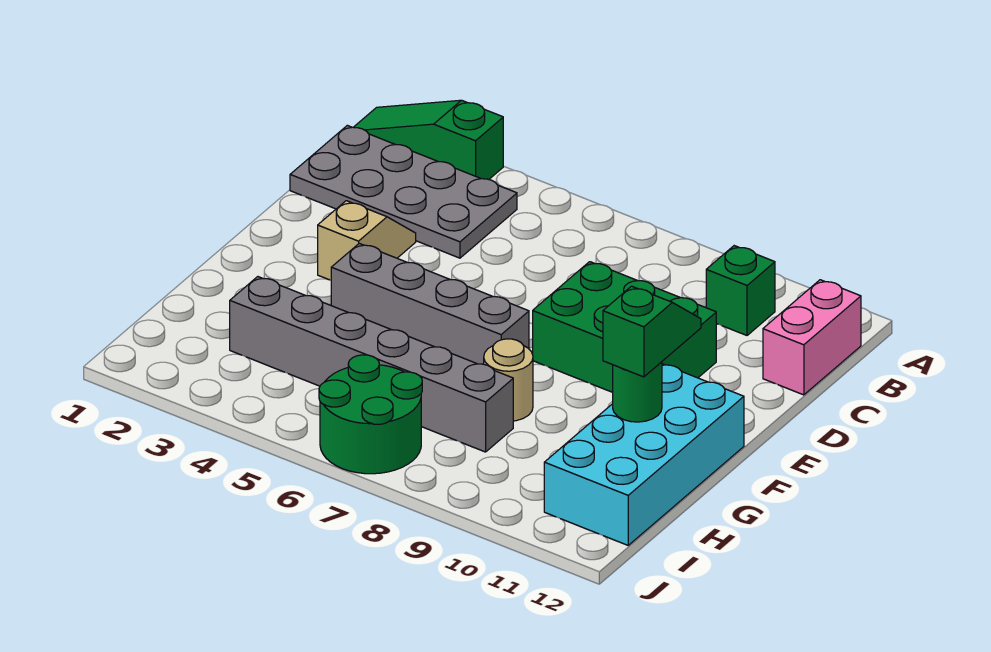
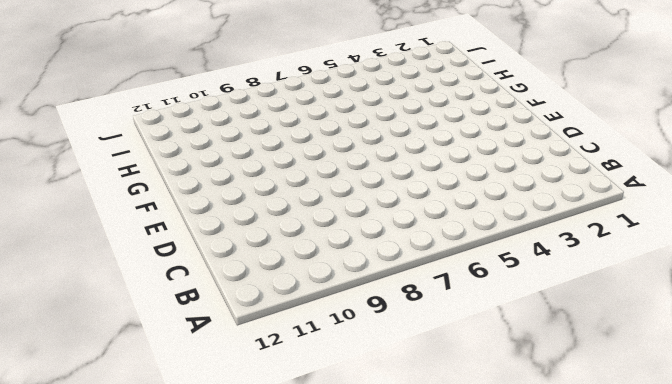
none -> green slope A1:A3 level 1 top 3
none -> grey plate B1:C4 level 1
none -> green brick B10 level 1

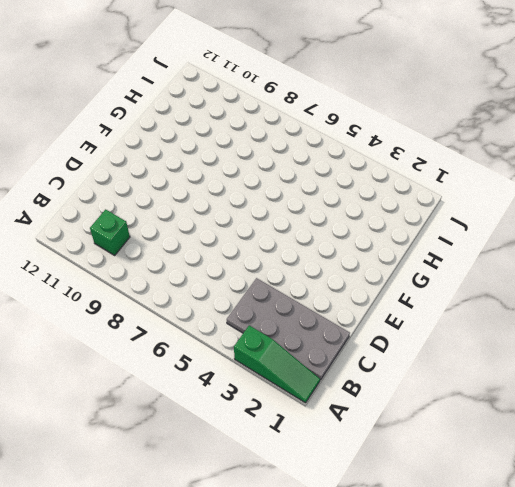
none -> pink brick B12:C12 level 1
none -> tan slope D3:E3 level 1 top E
none -> green brick D8:E10 level 1

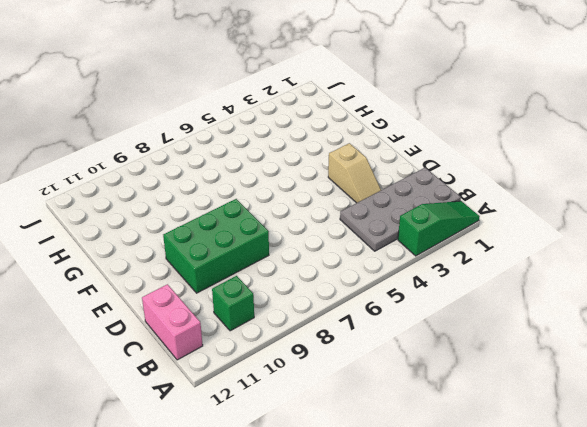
none -> grey brick F4:F7 level 1
none -> cyan brick F11:I12 level 1
none -> tan round brick G8 level 1

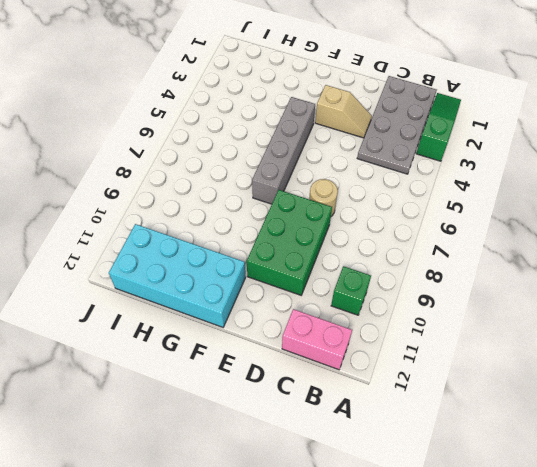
tan round brick D7 level 1 -> tan round brick G8 level 1
none -> grey brick H3:H8 level 1
none -> green round brick I6:J7 level 1
none -> green round brick G11 level 2

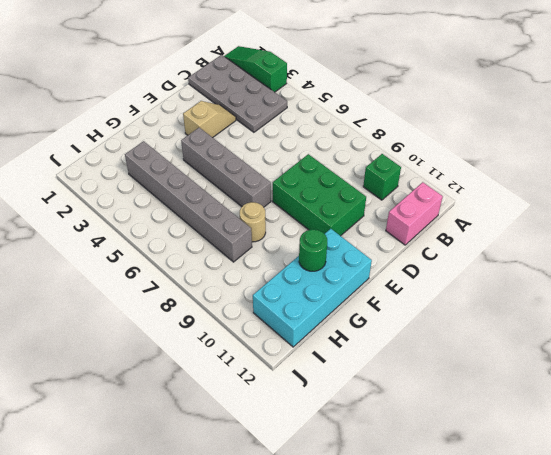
none -> green round brick I6:J7 level 1
none -> green slope F11:G11 level 3 top G

